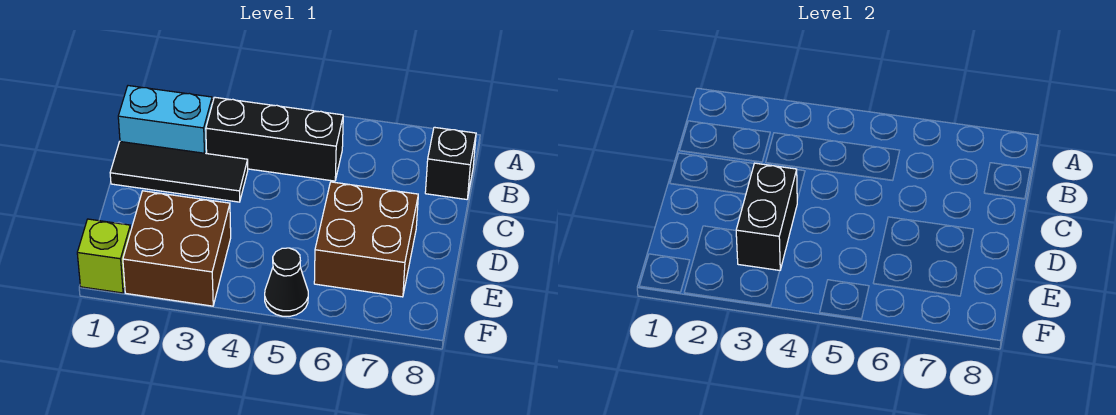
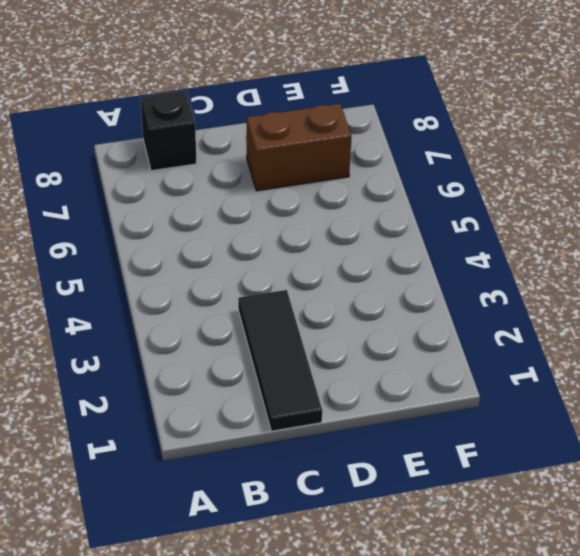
brown brick D7:E7 level 1 -> brown brick D6:E7 level 1
none -> cyan brick B1:B2 level 1
none -> black brick B3:B5 level 1

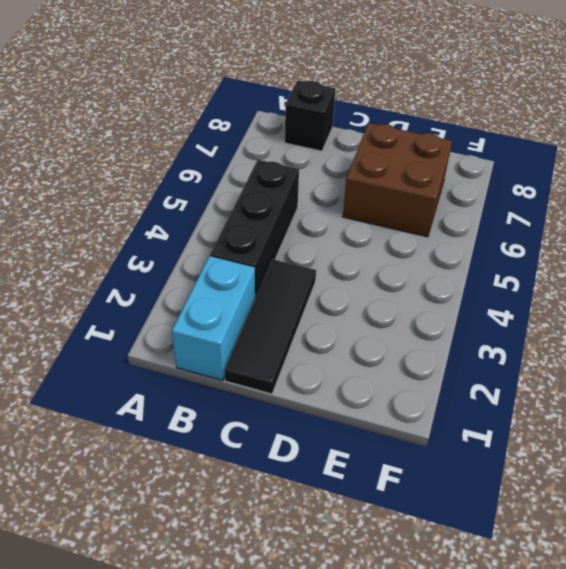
none -> brown brick E2:F3 level 1
none -> lime brick F1 level 1

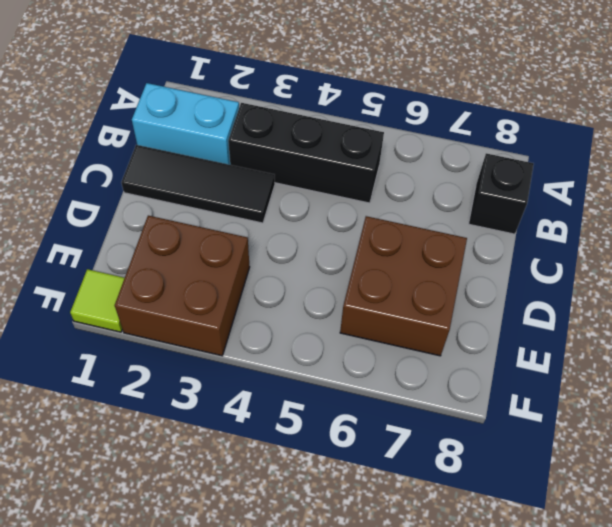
lime tile F1 level 1 -> lime brick F1 level 1
none -> black cone F5 level 1
none -> black brick D3:E3 level 2

